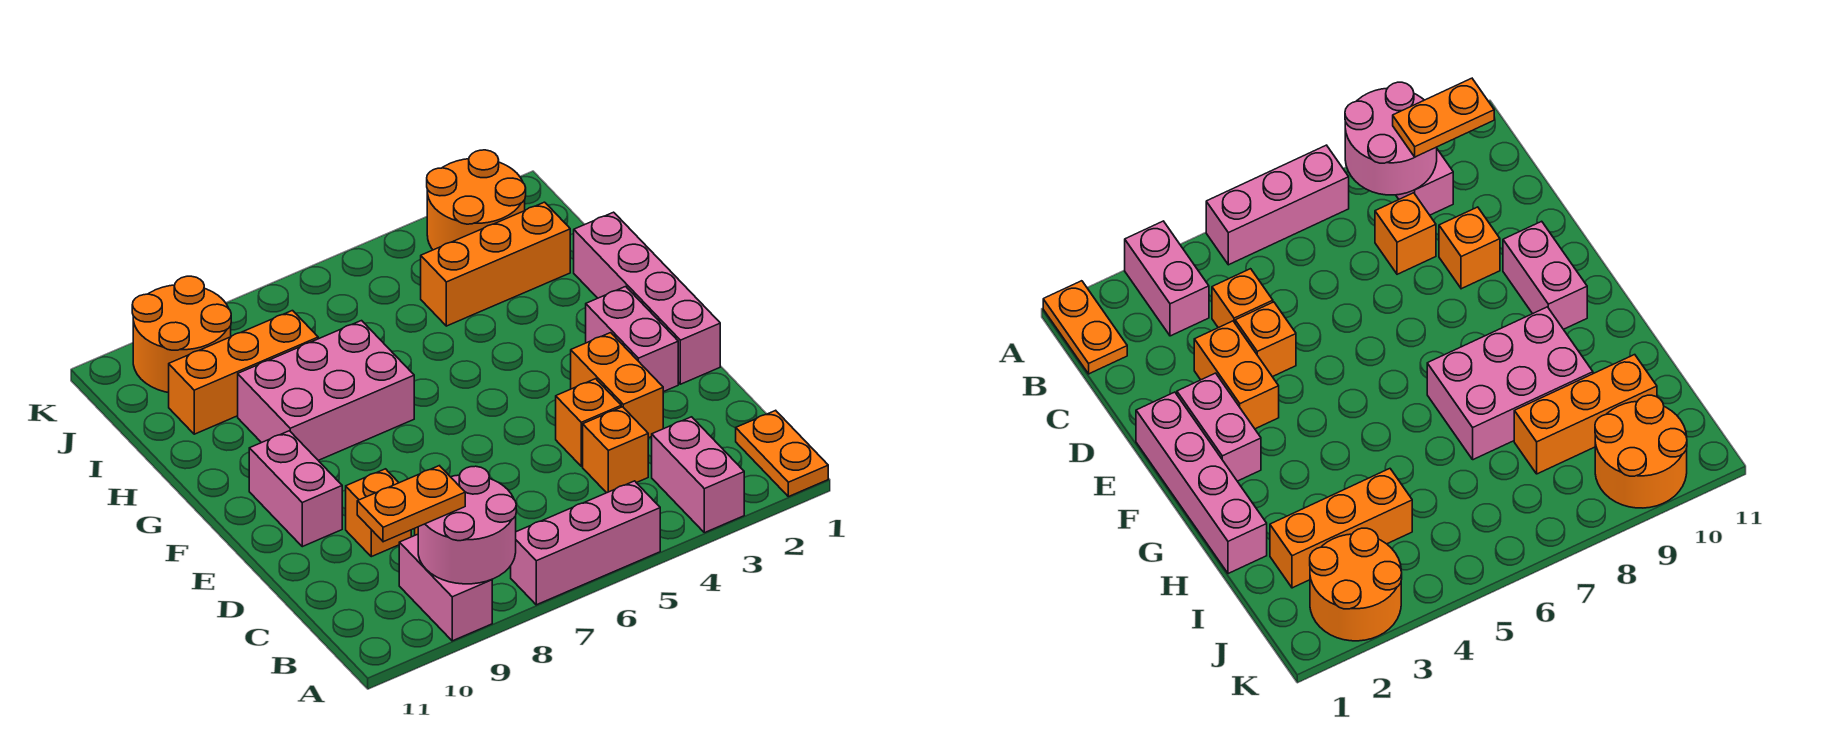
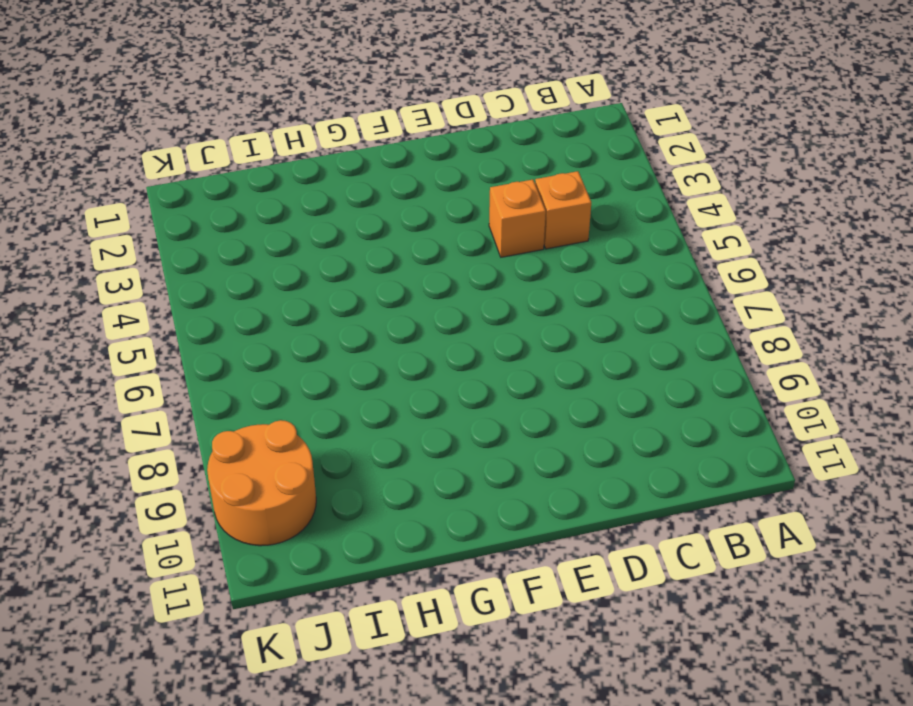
none -> orange plate A1:B1 level 1
none -> pink brick A3:B3 level 1
none -> pink brick A5:A7 level 1

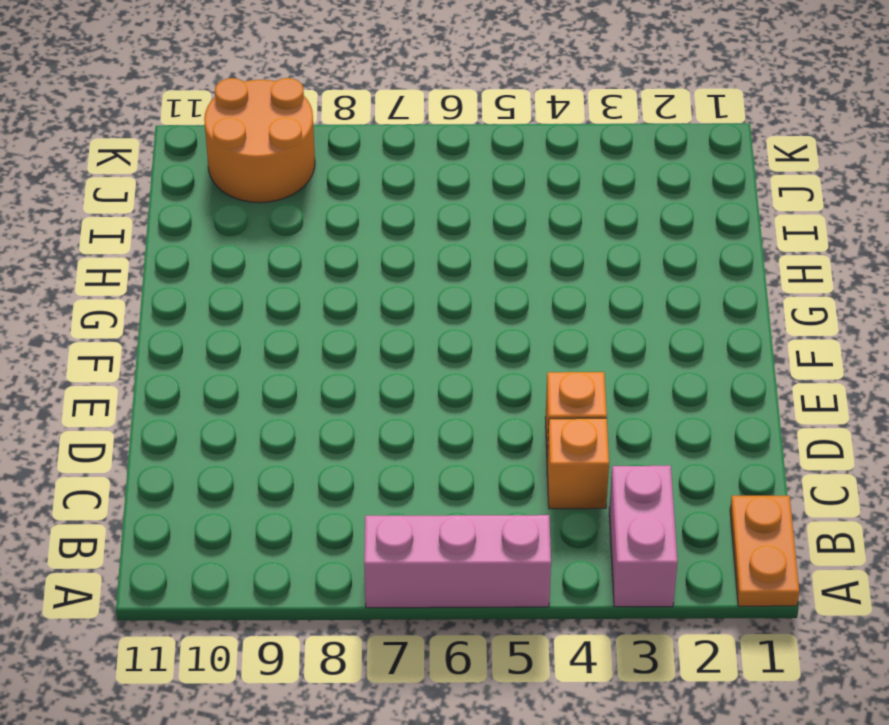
none -> pink brick A9:B9 level 1
none -> orange brick C8 level 1
none -> orange brick D3:E3 level 1

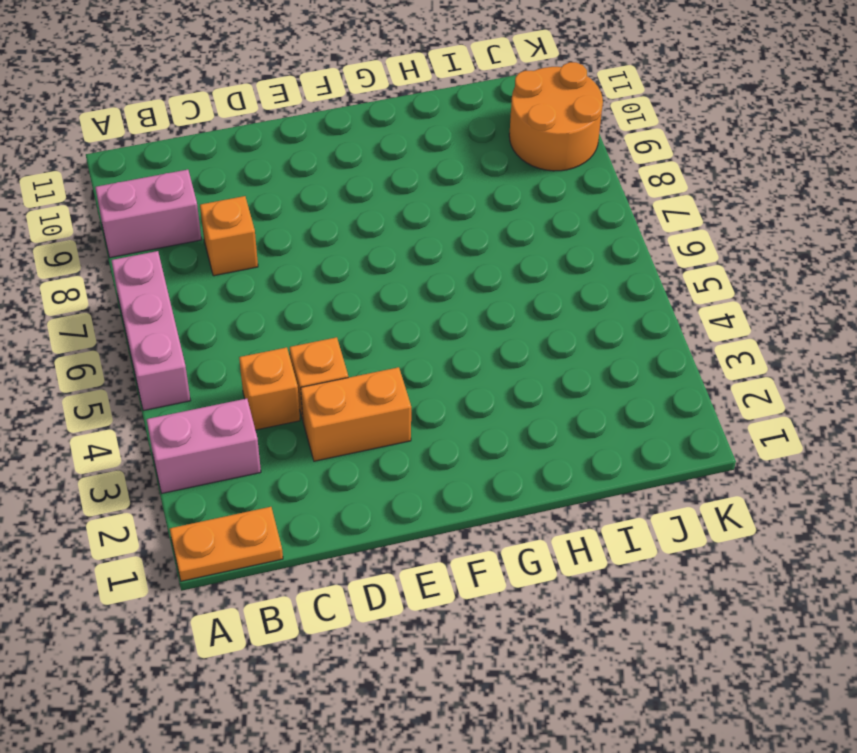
none -> orange brick D9 level 1
none -> pink brick E1:H1 level 1
none -> pink brick E2:F2 level 1

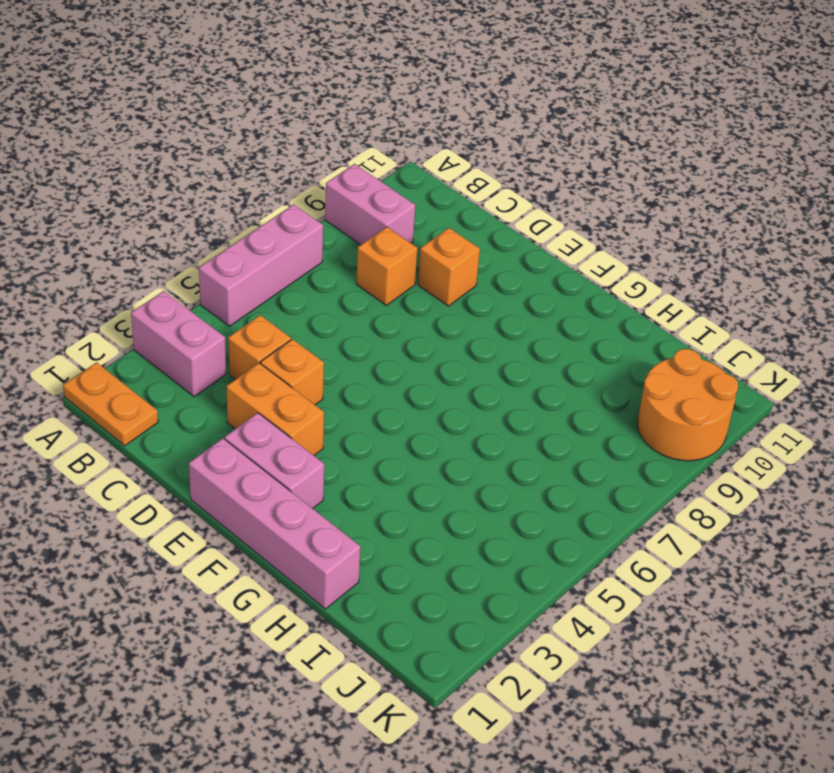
none -> pink brick E10:F10 level 1
none -> pink brick G7:H9 level 1
none -> orange brick I2:I4 level 1

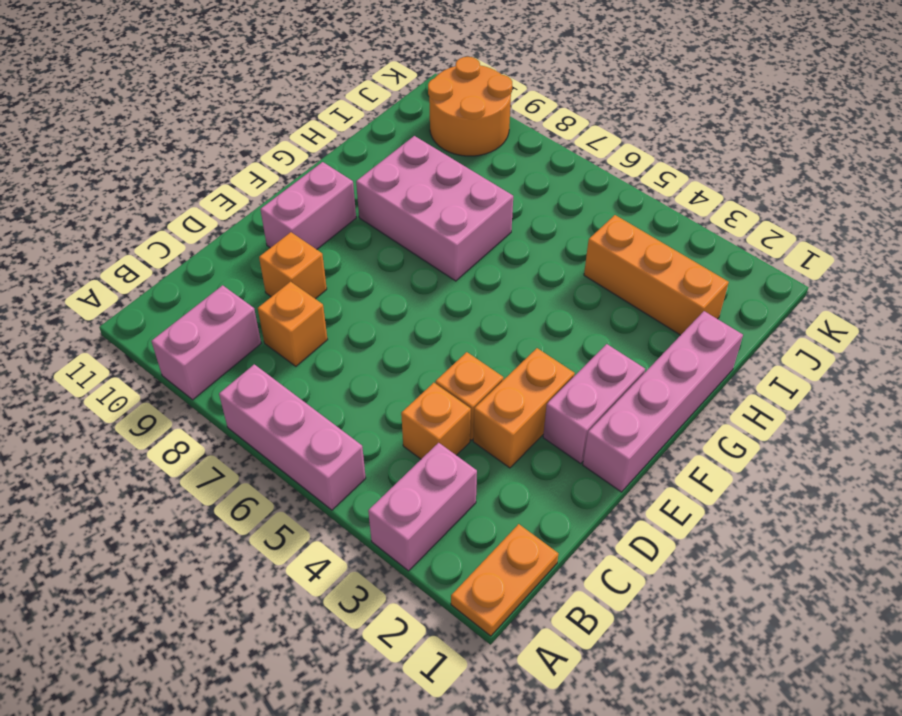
none -> orange brick I8:I10 level 1
none -> orange round brick J2:K3 level 1
none -> pink round brick A8:B9 level 2

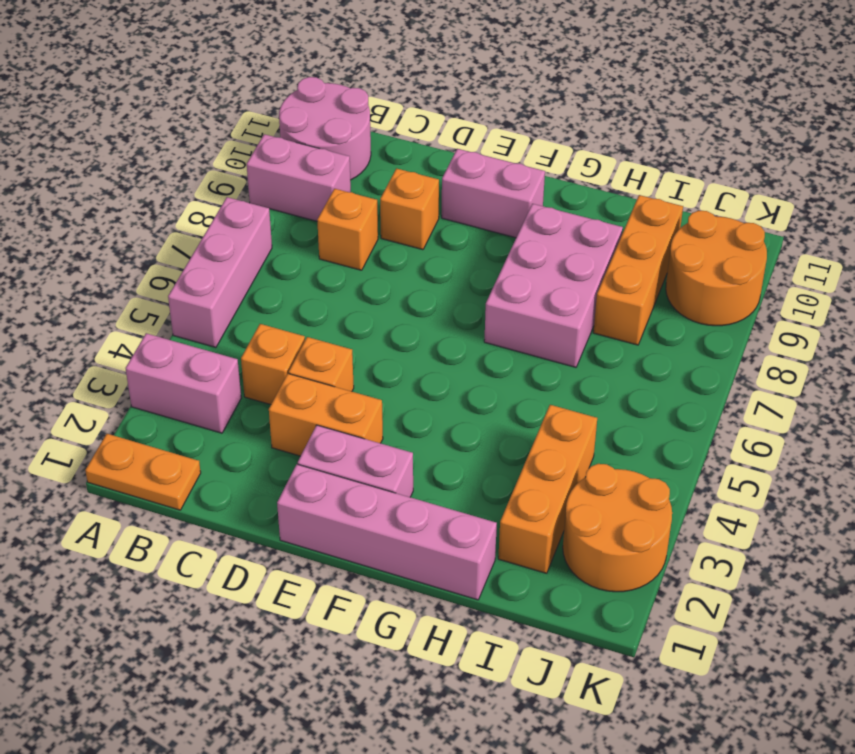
pink round brick A10:B11 level 1 -> pink round brick A8:B9 level 2
none -> orange plate B9:B10 level 3

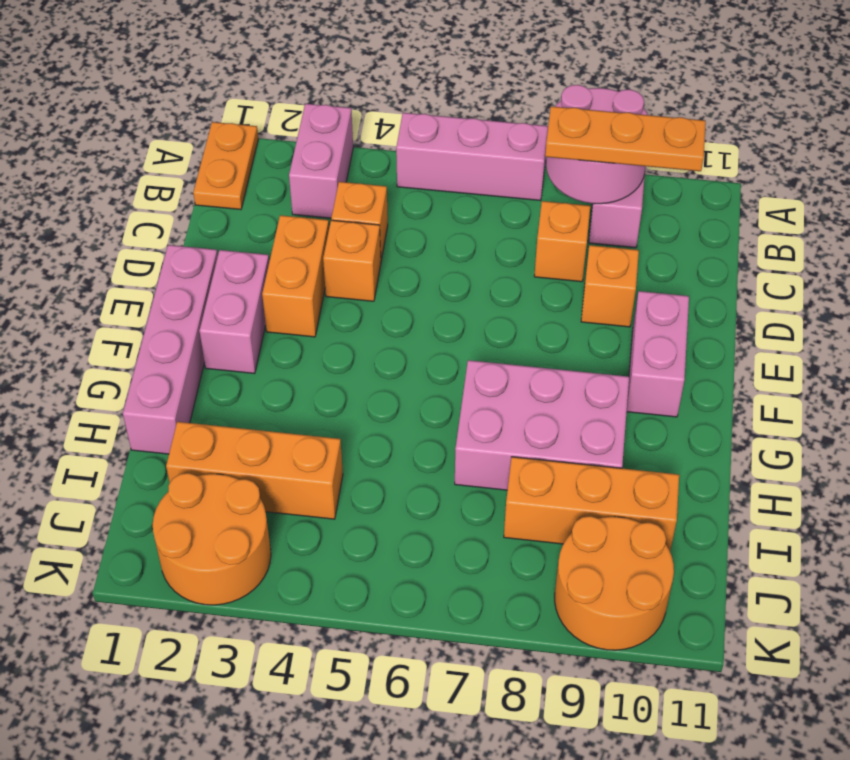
orange plate B8:B10 level 3 -> orange plate B9:B10 level 3

